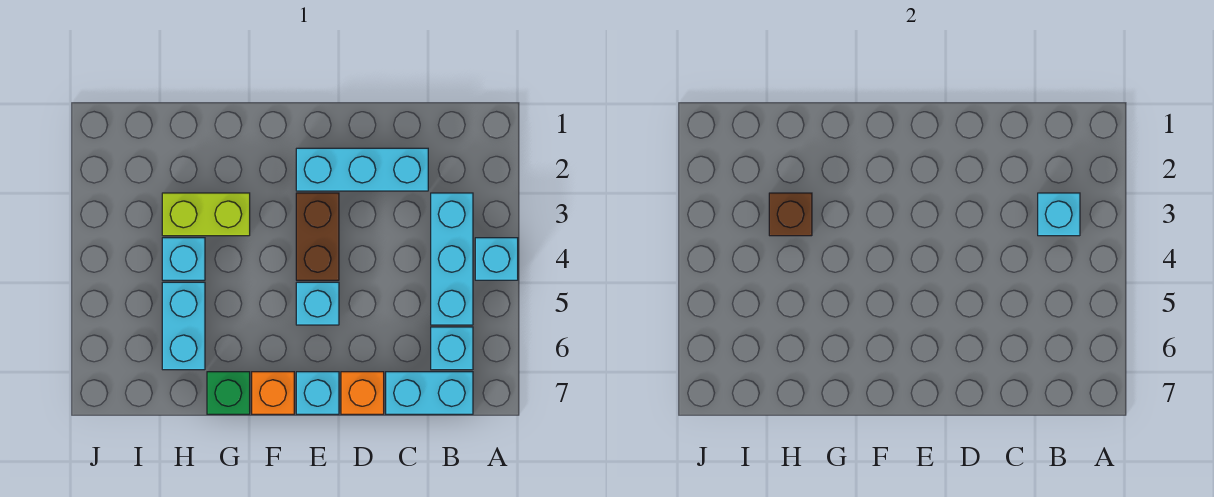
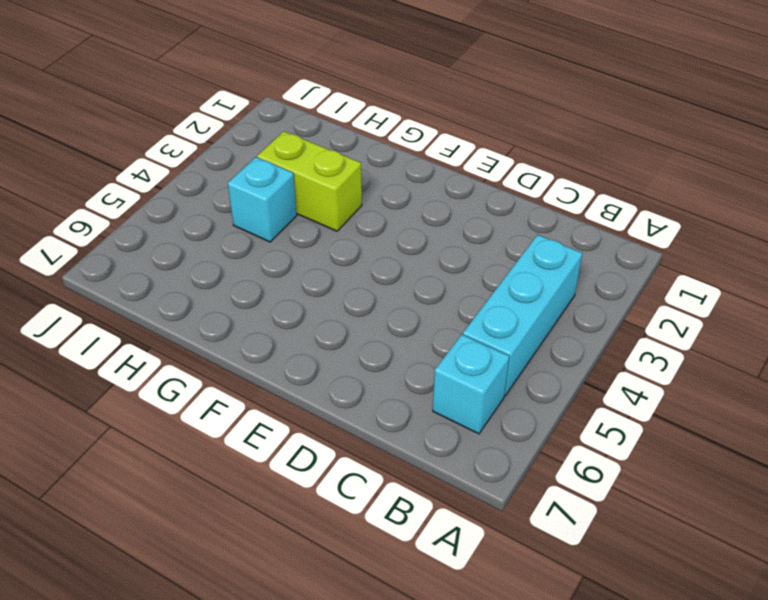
none -> cyan brick A4 level 1
none -> cyan brick B7:C7 level 1
none -> cyan brick C2:E2 level 1

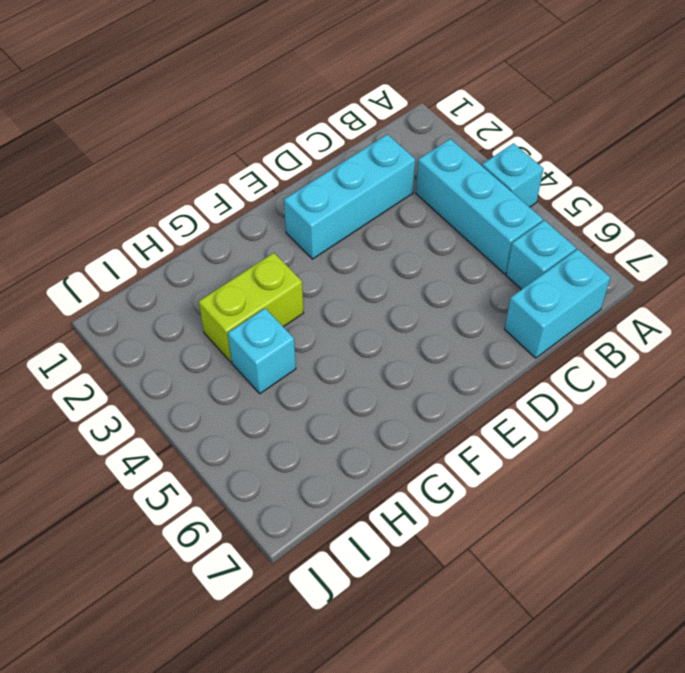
none -> orange brick D7 level 1
none -> brown brick E3:E4 level 1
none -> cyan brick E5 level 1

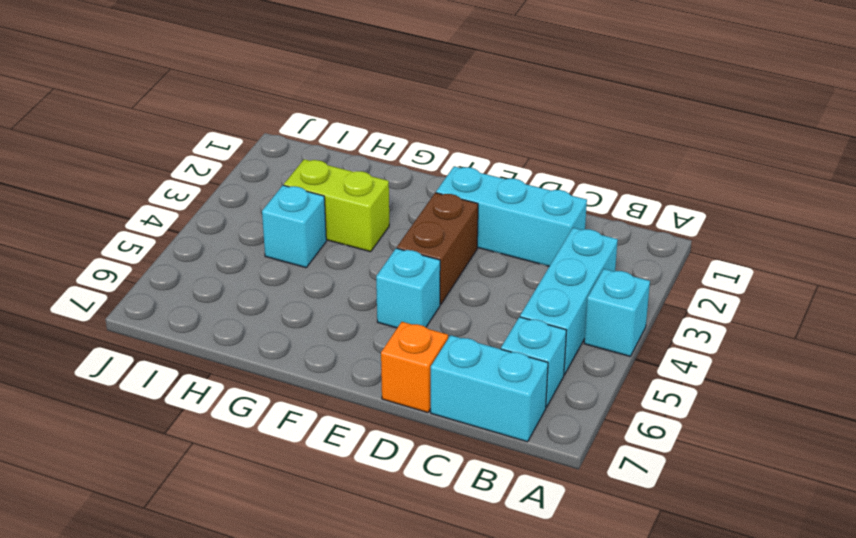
none -> cyan brick E7 level 1
none -> orange brick F7 level 1
none -> green brick G7 level 1

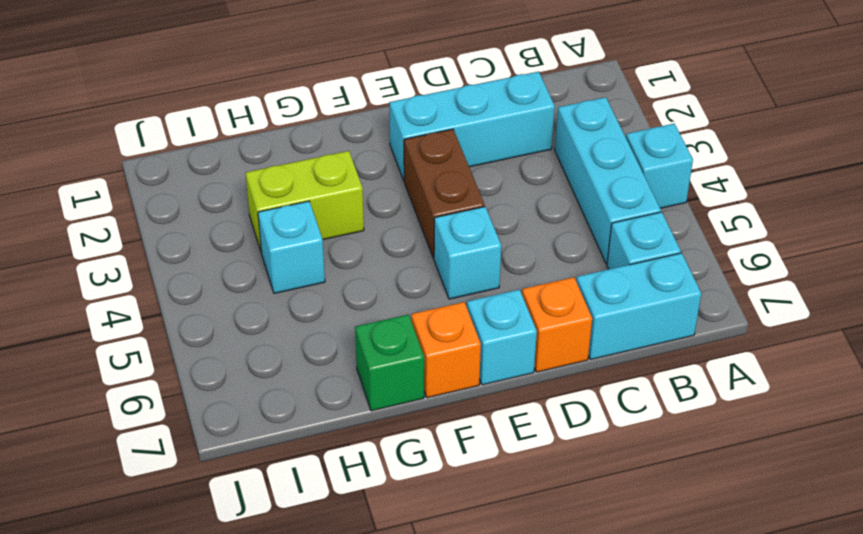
none -> cyan brick H5:H6 level 1
none -> cyan brick B3 level 2
none -> brown brick H3 level 2

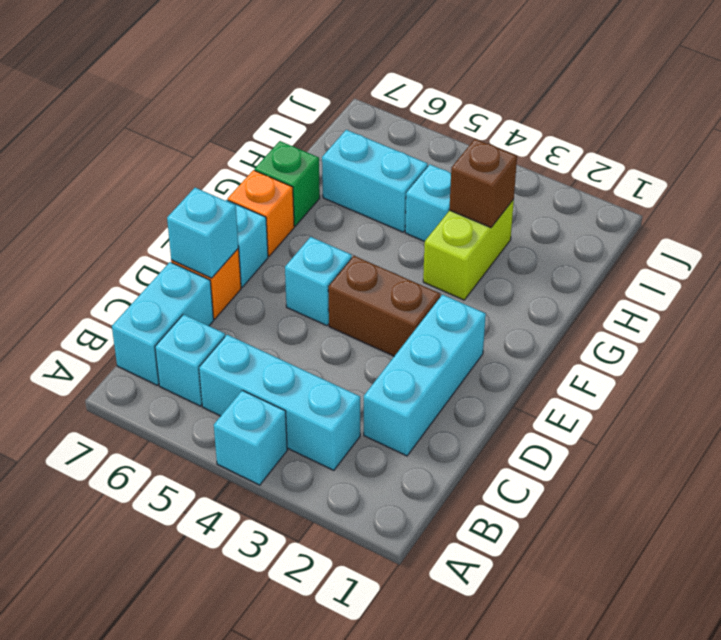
cyan brick D7 level 2 -> cyan brick B3 level 2

